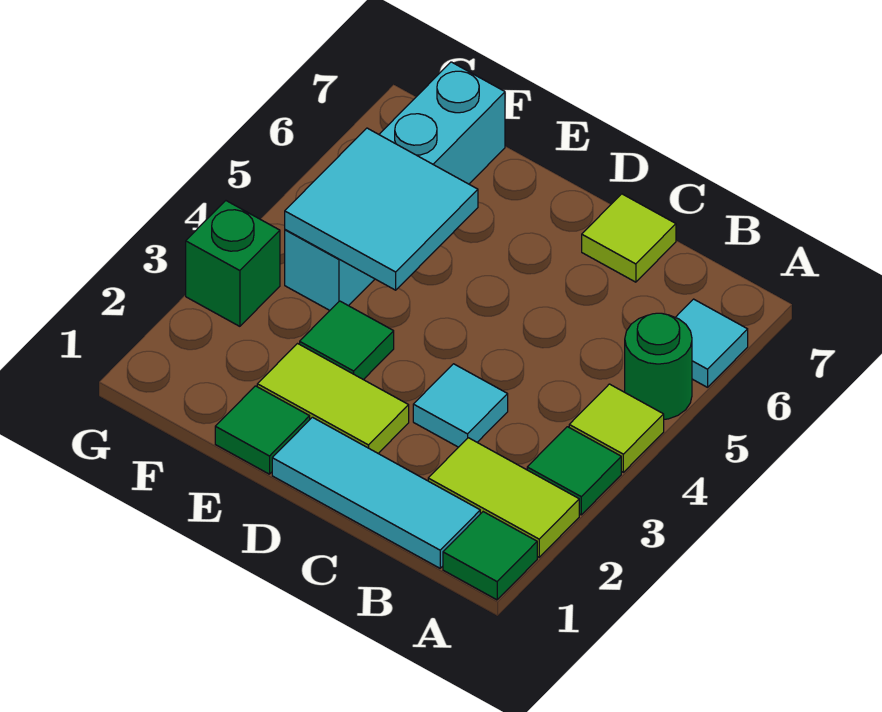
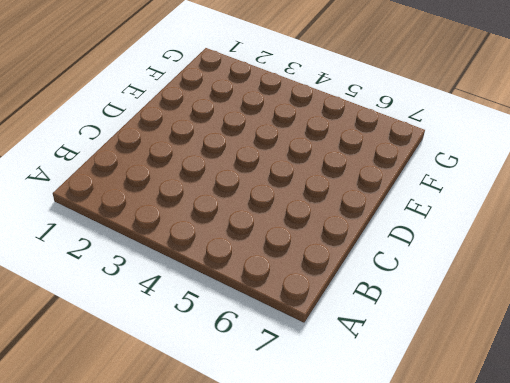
none -> green tile A1 level 1
none -> lime tile A2:B2 level 1
none -> green tile A3 level 1

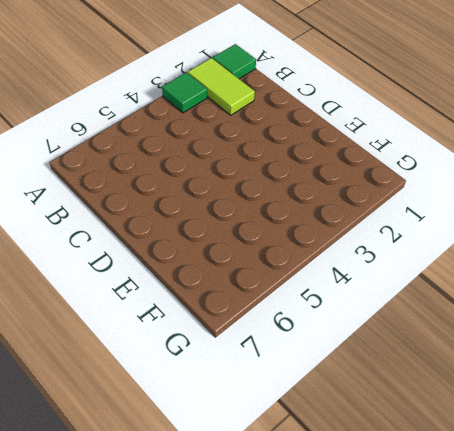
none -> lime tile A4 level 1
none -> green round brick A5 level 1
none -> cyan tile A6 level 1

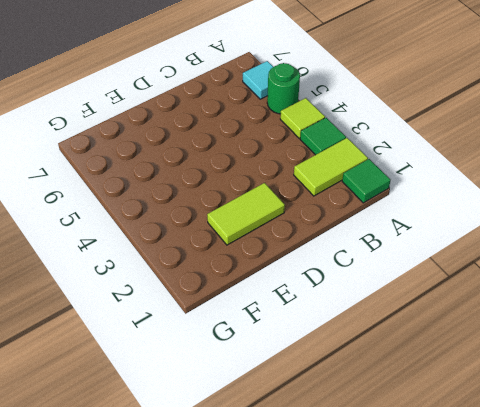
none -> cyan tile B1:D1 level 1
none -> cyan tile C3 level 1
none -> lime tile C7 level 1

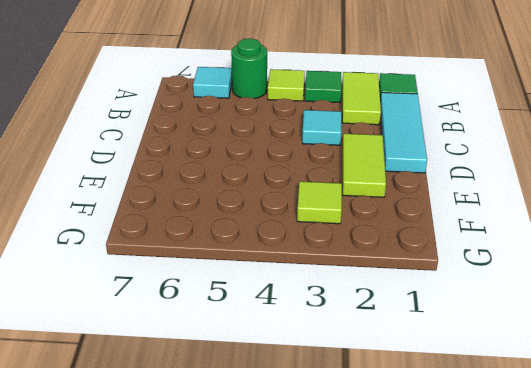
lime tile F3 level 1 -> lime tile C7 level 1
none -> green tile E1 level 1
none -> green tile E3 level 1
none -> cyan brick F4:F7 level 1

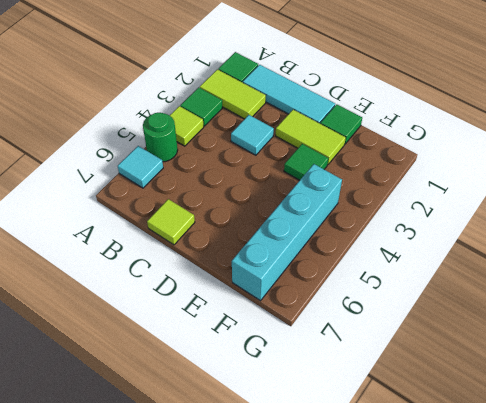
none -> green brick G3 level 1
none -> cyan tile E4:F5 level 2

